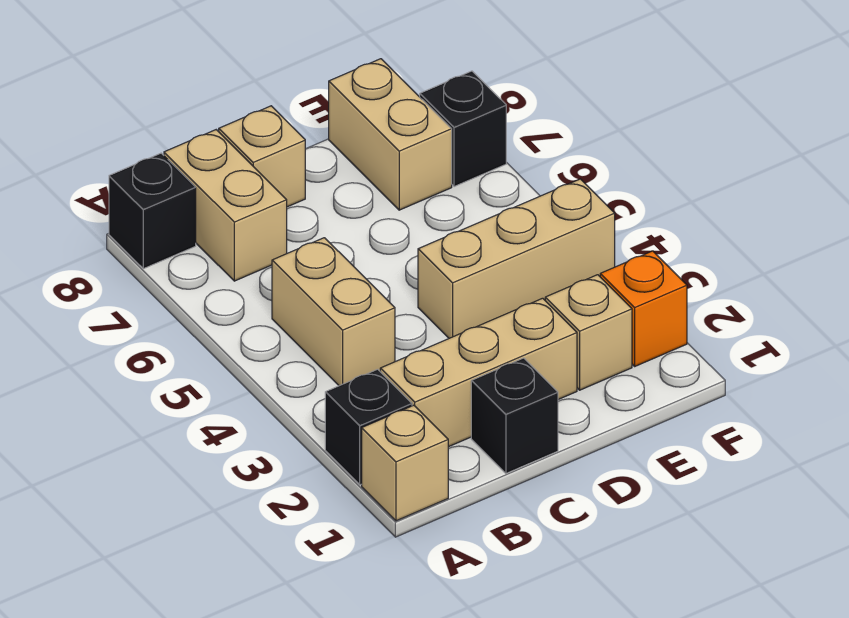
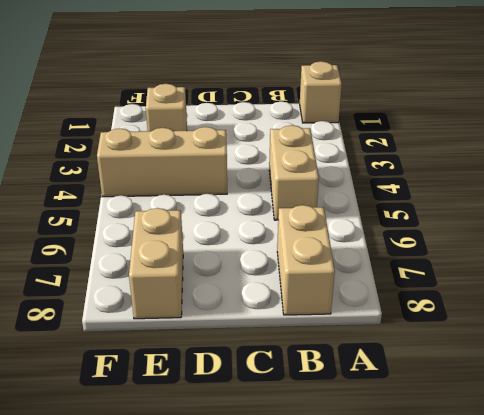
none -> black brick A2 level 1
none -> black brick A8 level 1
none -> tan brick B2:D2 level 1

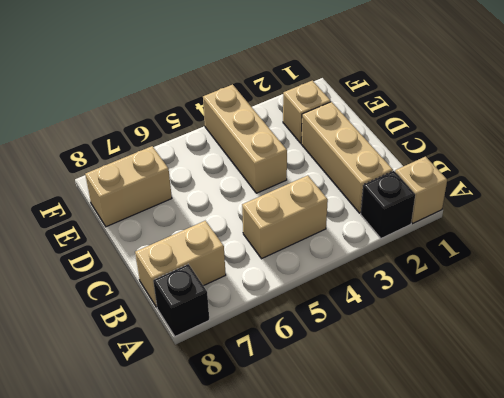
none -> black brick C1 level 1
none -> tan brick C8 level 1
none -> orange brick F2 level 1

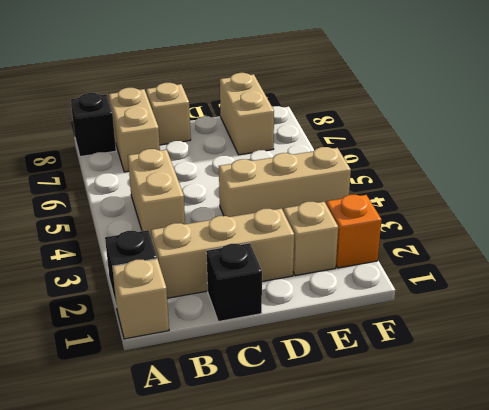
none -> black brick F7 level 1

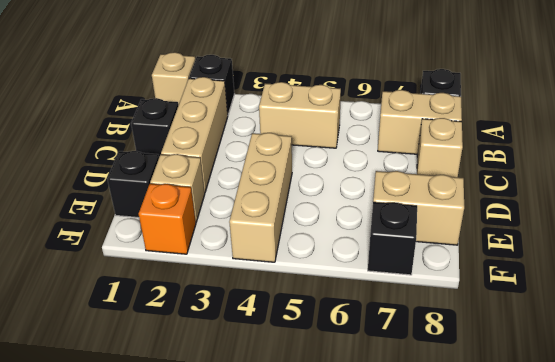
black brick E1 level 1 -> none

